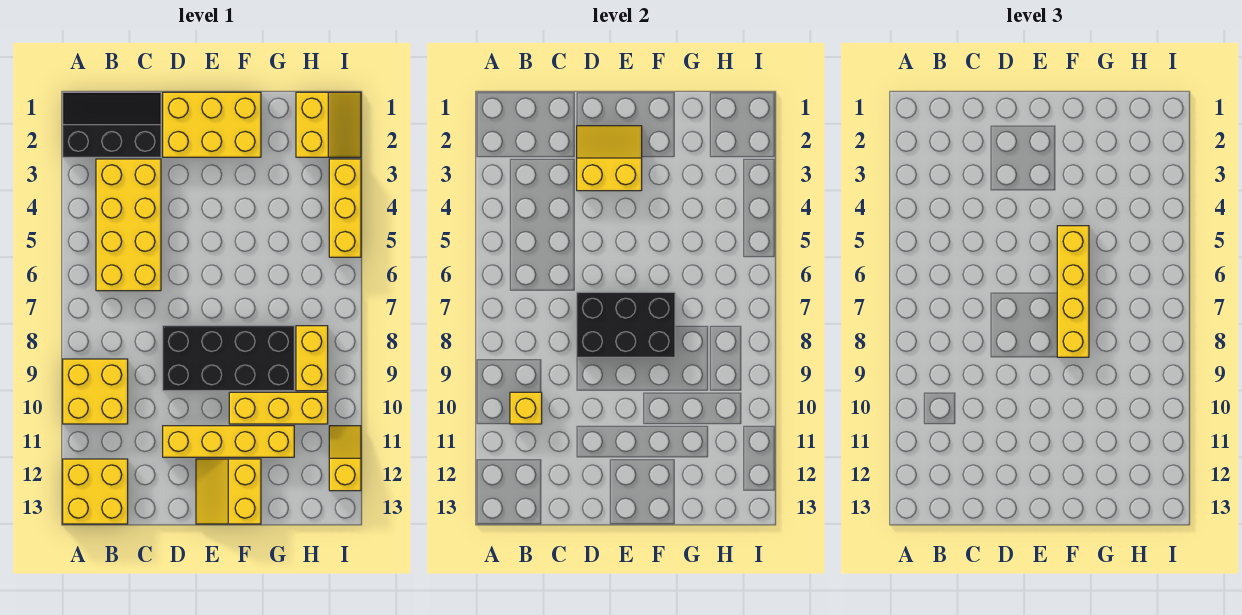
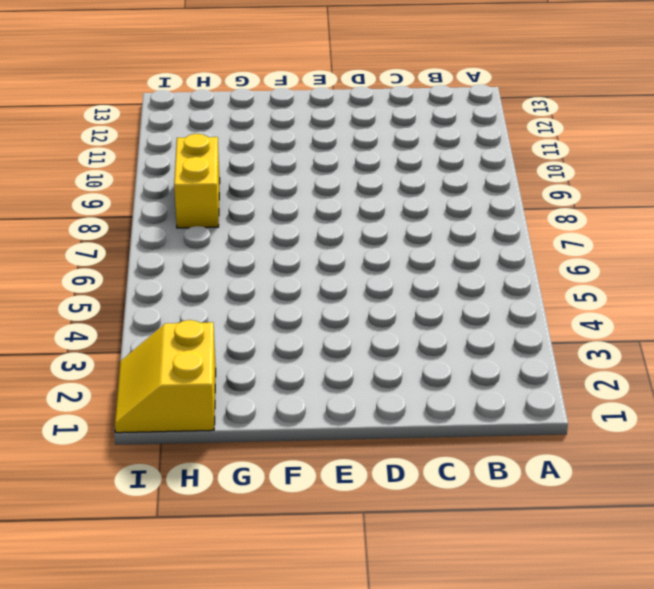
none -> black slope A1:C2 level 1 top 2
none -> yellow brick A9:B10 level 1
none -> yellow brick A12:B13 level 1

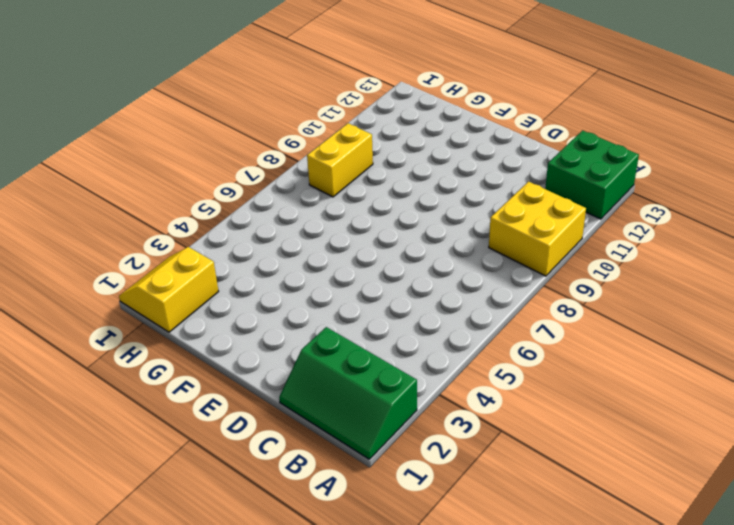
green slope A1:C2 level 1 top 2 -> black slope A1:C2 level 1 top 2
green brick A12:B13 level 1 -> yellow brick A12:B13 level 1
none -> yellow brick B3:C6 level 1
none -> yellow brick D1:F2 level 1
none -> black brick D8:G9 level 1

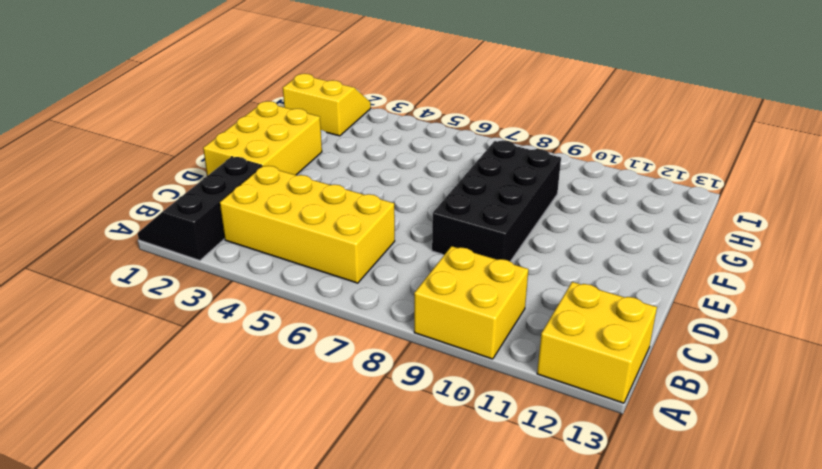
none -> yellow brick D11:G11 level 1
none -> yellow slope E12:F13 level 1 top F
none -> yellow brick F10:H10 level 1

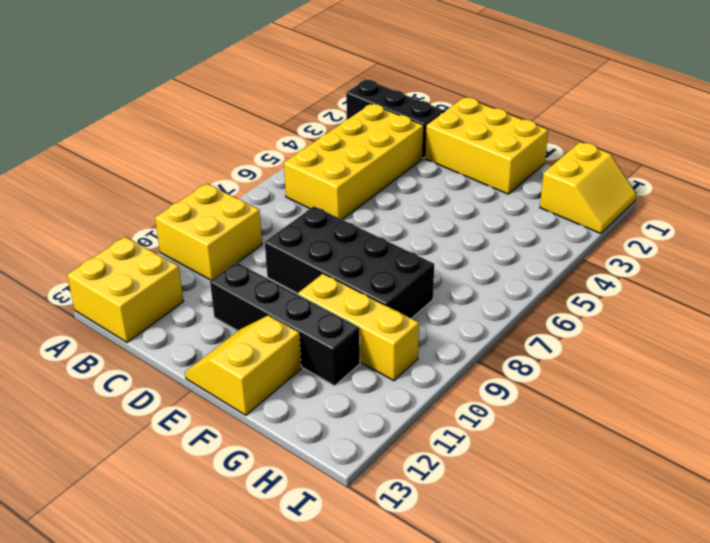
black brick D11:G11 level 1 -> yellow brick D11:G11 level 1
none -> yellow brick H8:H9 level 1
none -> yellow brick I3:I5 level 1
none -> yellow slope I11:I12 level 1 top 12

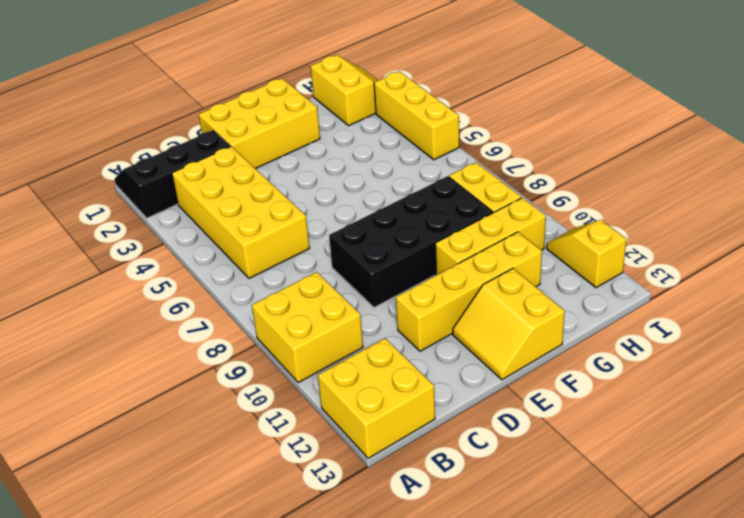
none -> yellow brick B10 level 2
none -> yellow slope D2:E3 level 2 top 3
none -> black brick D7:F8 level 2

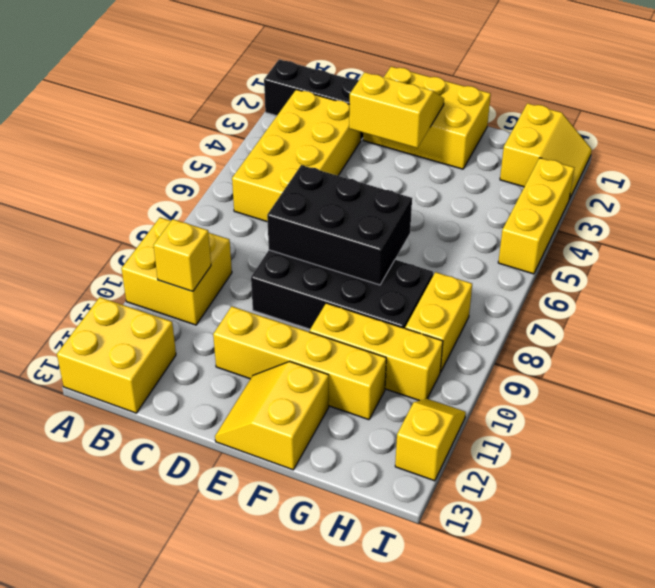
none -> yellow brick F5:F8 level 3

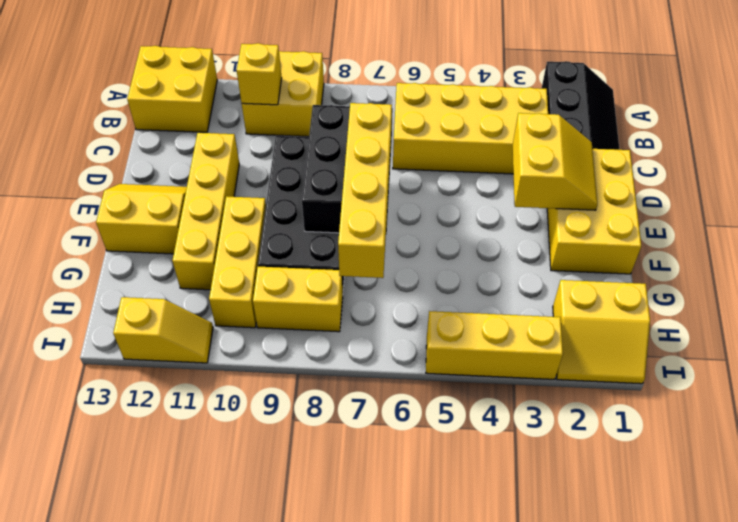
yellow brick E7:H7 level 3 -> yellow brick F5:F8 level 3

